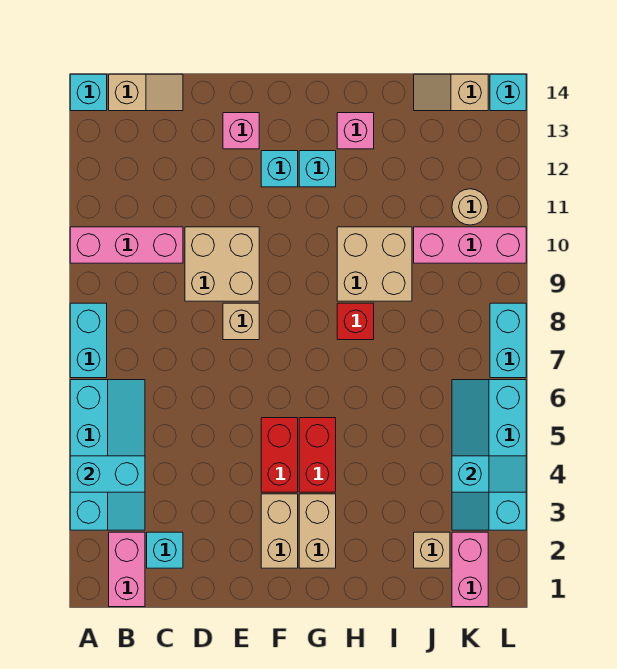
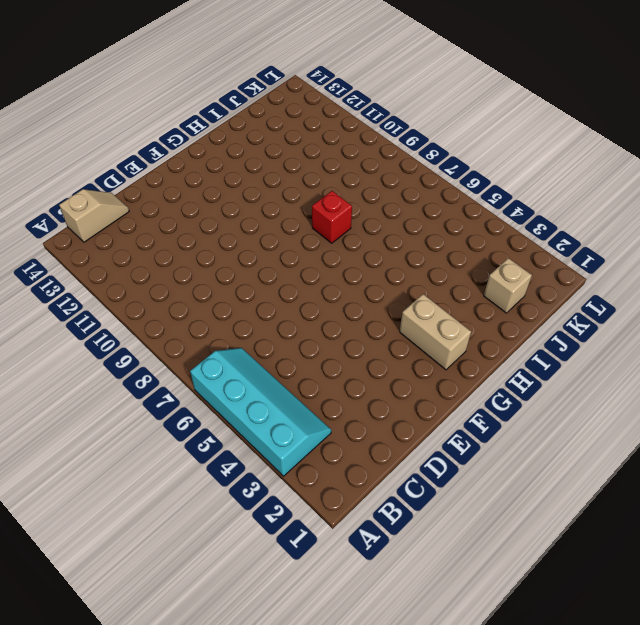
none -> cyan brick A7:A8 level 1
none -> pink brick A10:C10 level 1
none -> cyan brick A14 level 1

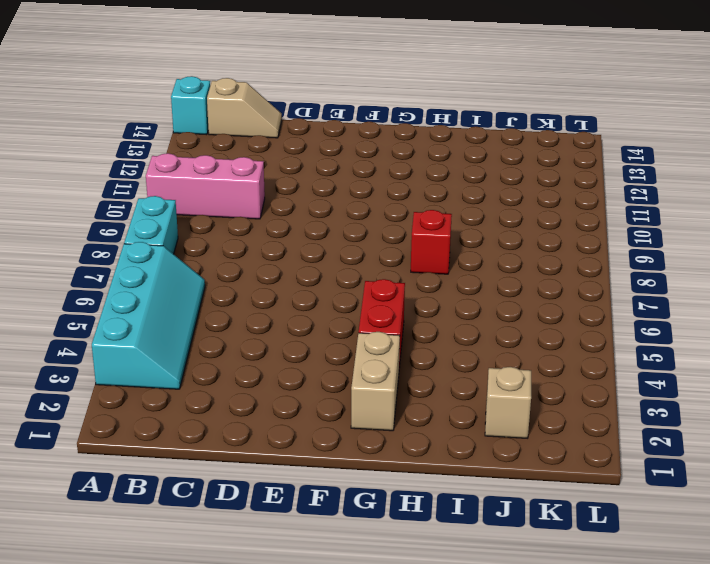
none -> pink brick B1:B2 level 1
none -> cyan brick C2 level 1
none -> tan brick D9:E10 level 1

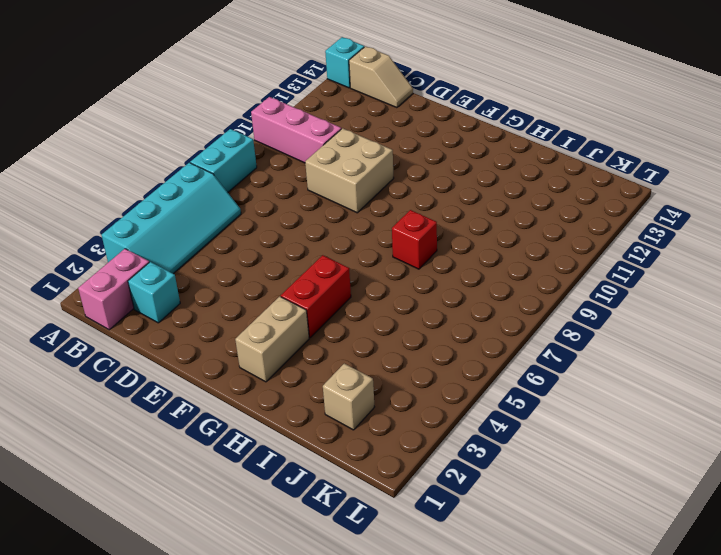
none -> tan brick E8 level 1
none -> pink brick E13 level 1
none -> tan brick F2:F3 level 1

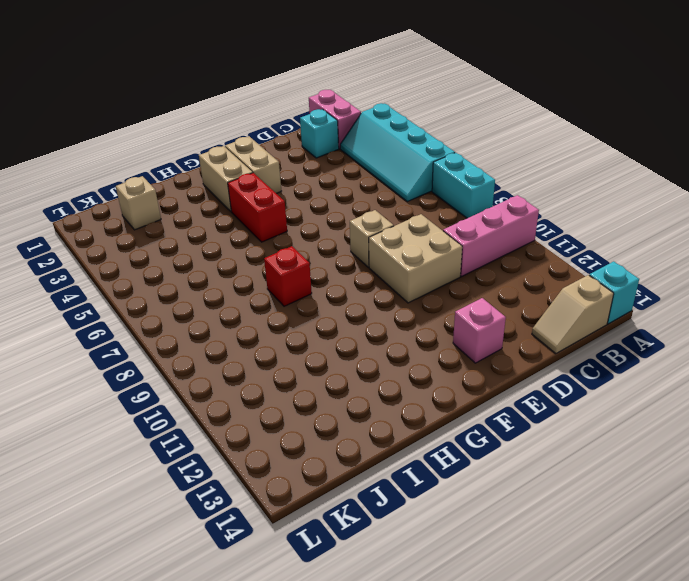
none -> red brick F4:F5 level 1
none -> cyan brick F12 level 1
none -> cyan brick G12 level 1

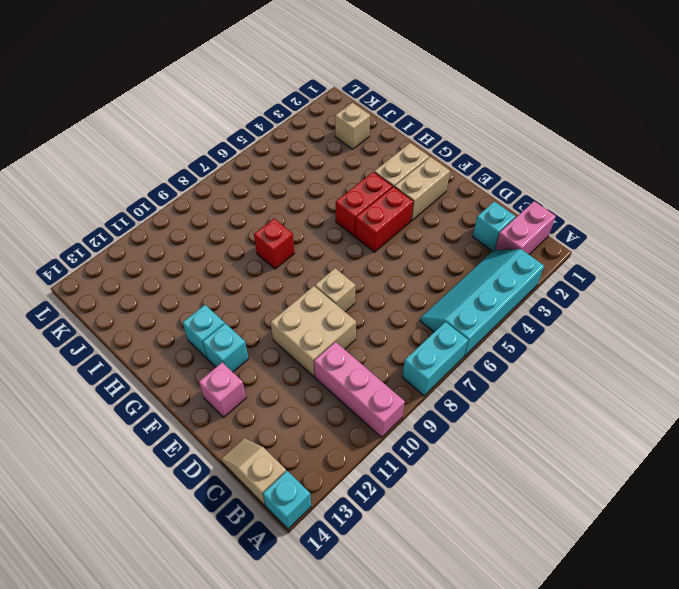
none -> tan brick H9:I10 level 1
none -> pink brick H13 level 1
none -> pink brick J10:L10 level 1

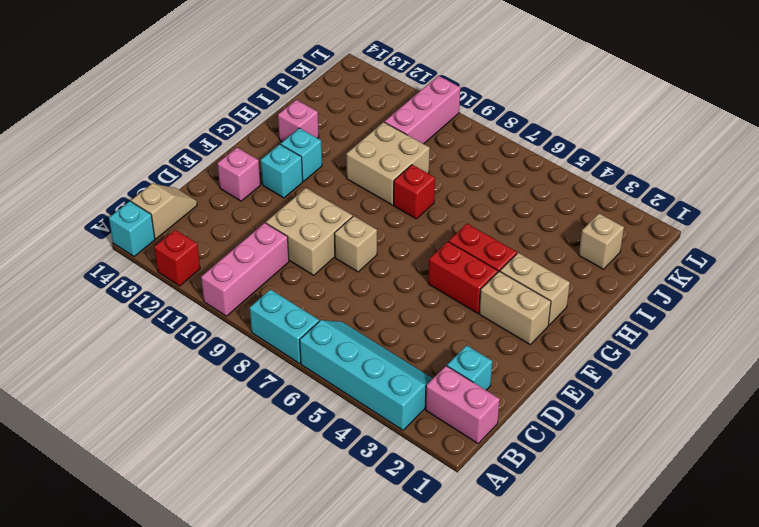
red brick A12 level 1 -> none
none -> tan slope J14:K14 level 1 top K
none -> pink brick K1:K2 level 1
none -> cyan slope K3:L6 level 1 top L

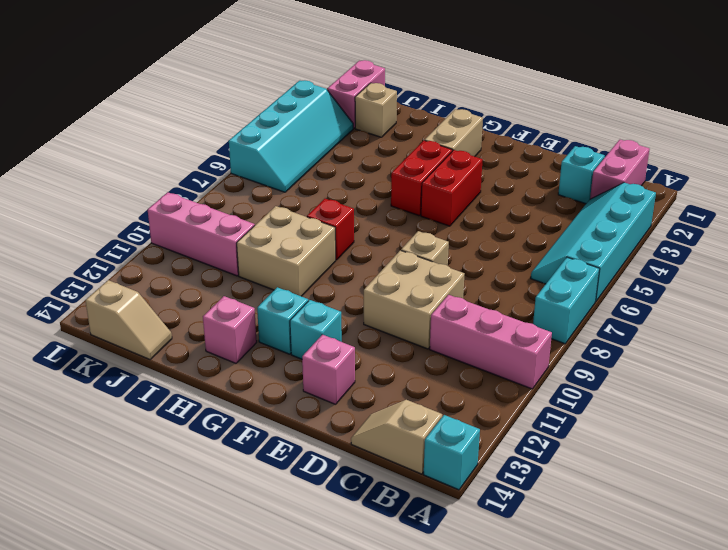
none -> tan brick F2:F3 level 1
none -> tan round brick K11 level 1
none -> cyan brick L7:L8 level 1

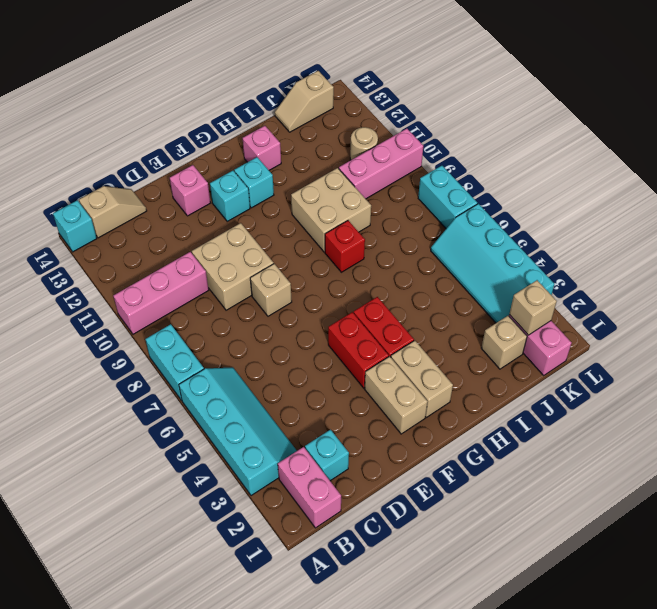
tan brick K2 level 2 -> none
none -> cyan brick L14 level 1
none -> cyan brick A4:B4 level 2
none -> cyan slope K4:L4 level 2 top K

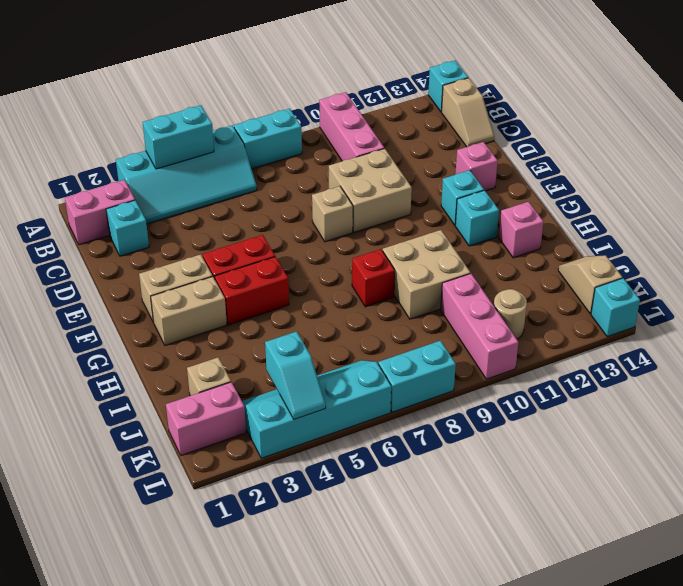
cyan brick A4:A5 level 2 -> cyan brick A4:B4 level 2

